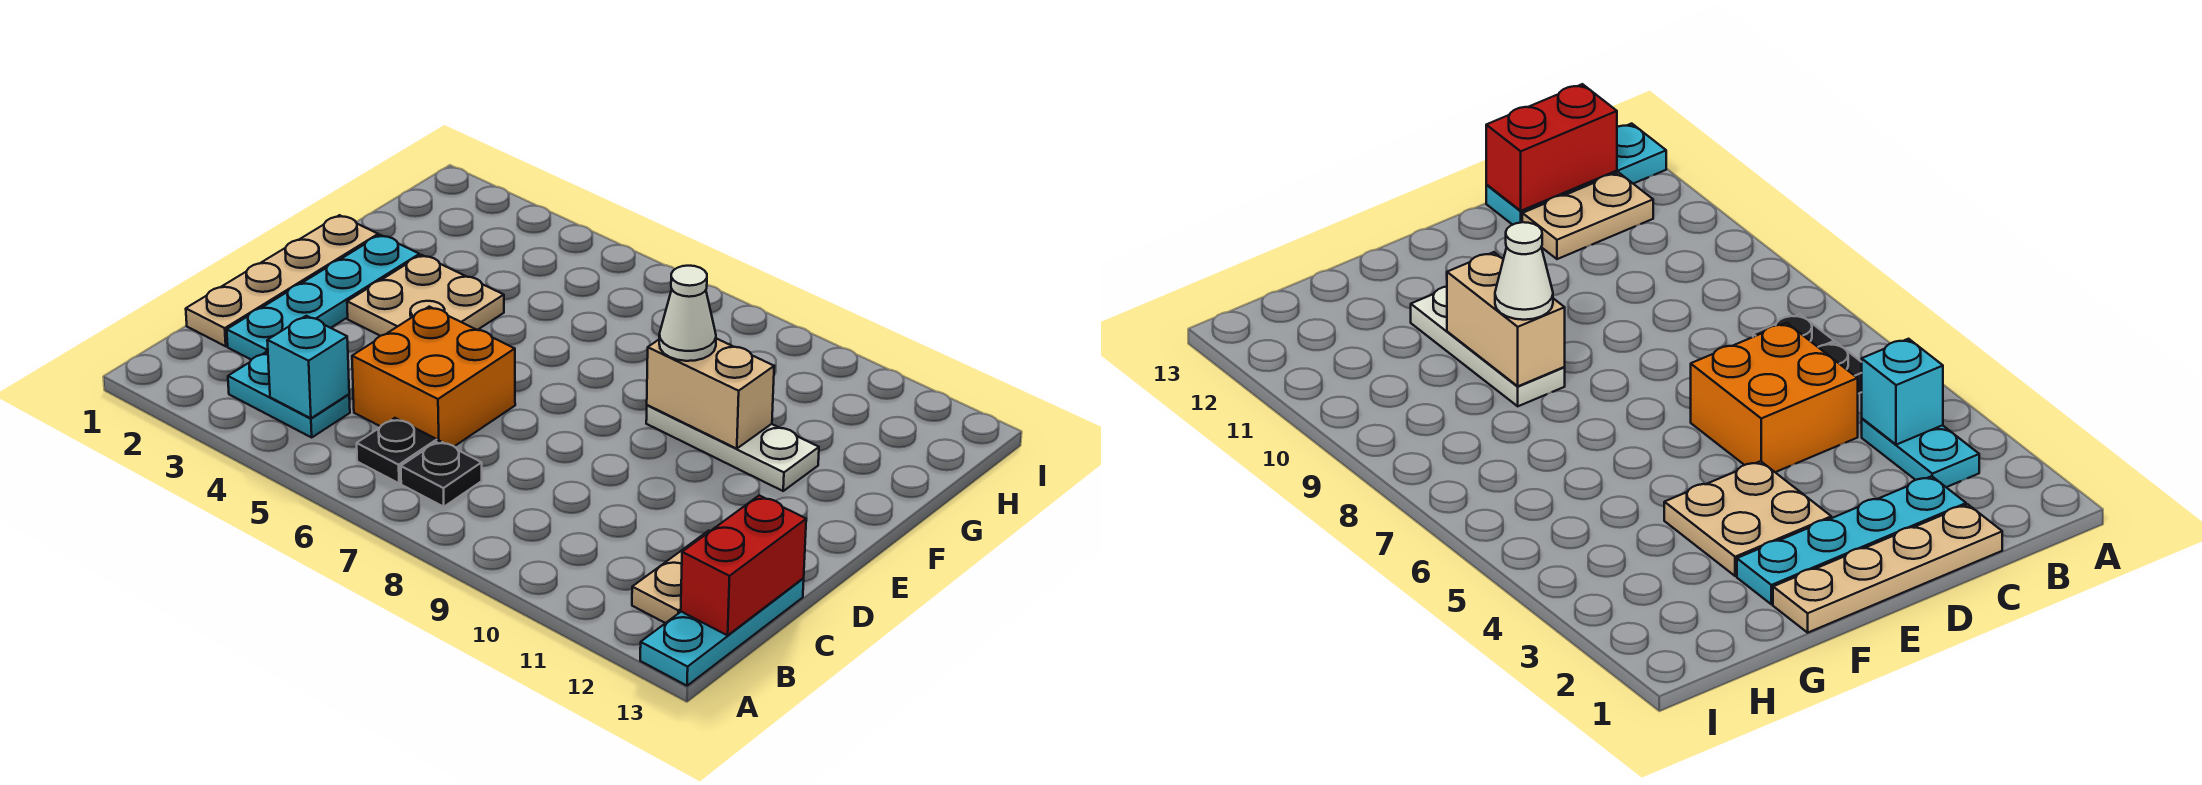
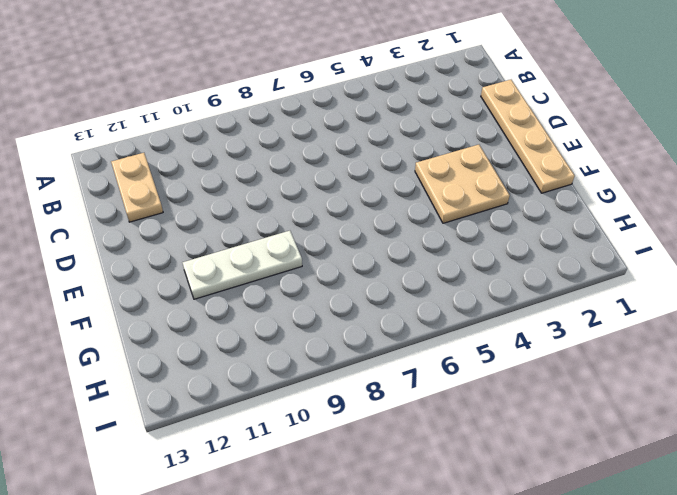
none -> cyan plate A13:C13 level 1
none -> cyan plate B3:B4 level 1
none -> black plate B6 level 1

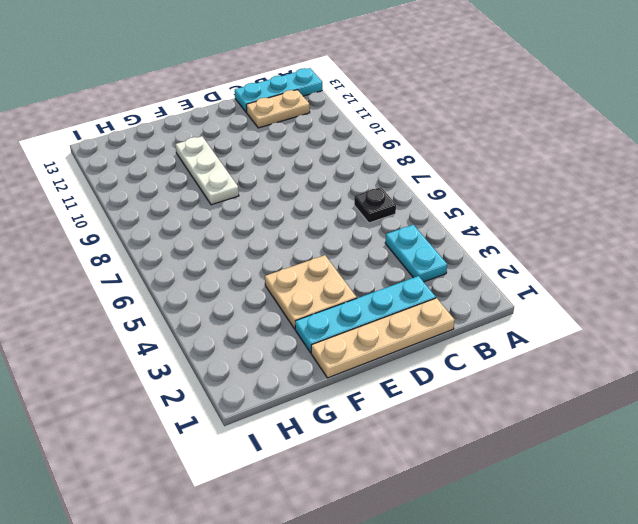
none -> black plate B7 level 1
none -> orange brick C5:D6 level 1
none -> cyan brick B4 level 2

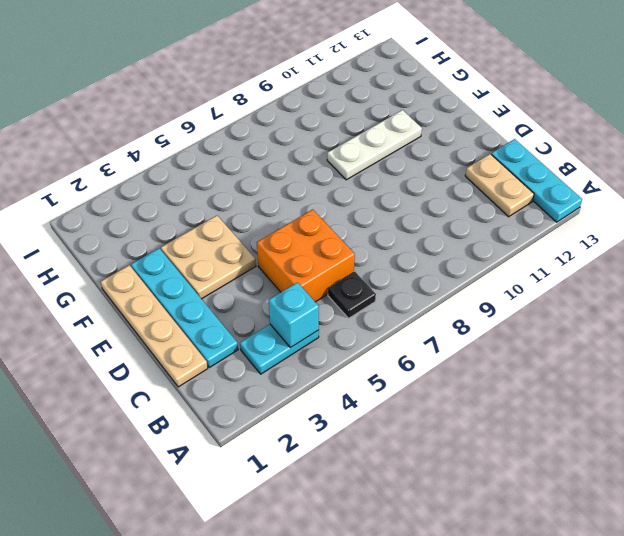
none -> black plate B7 level 1
none -> red brick B13:C13 level 2
none -> tan brick F9:F10 level 2

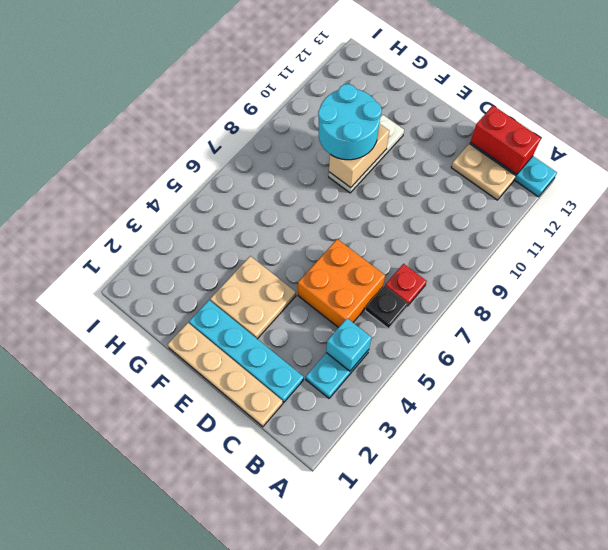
red plate B7 level 1 -> black plate B7 level 1
cyan round brick F9:G10 level 3 -> white cone F9 level 3

